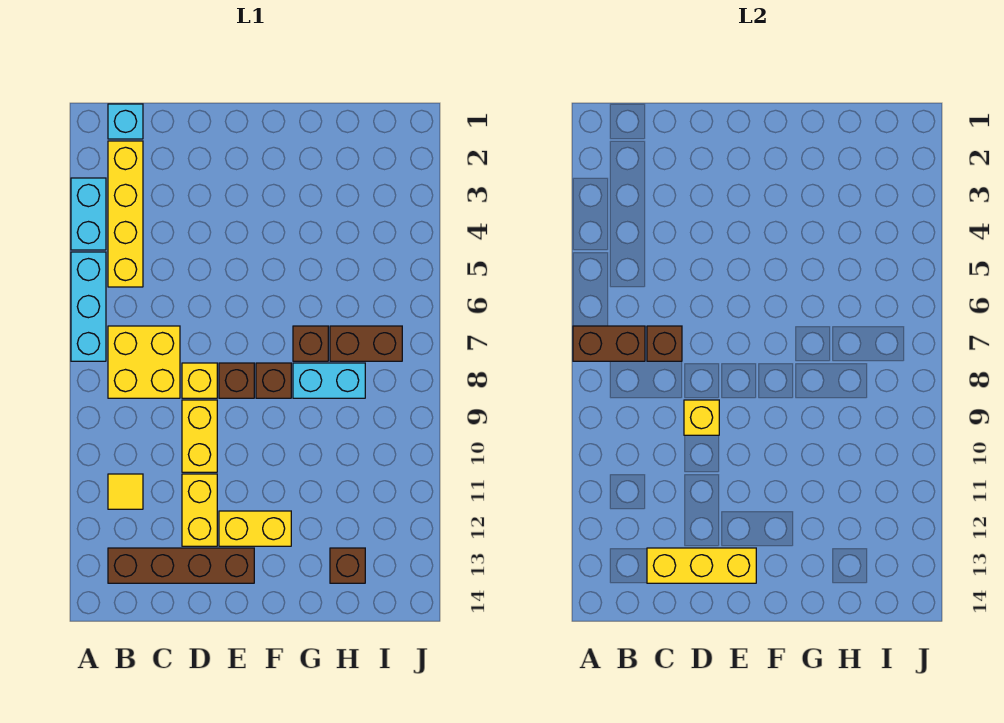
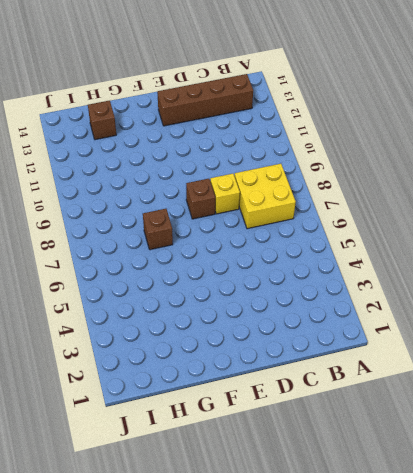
none -> cyan brick A3:A4 level 1
none -> cyan brick A5:A7 level 1
none -> cyan brick B1 level 1

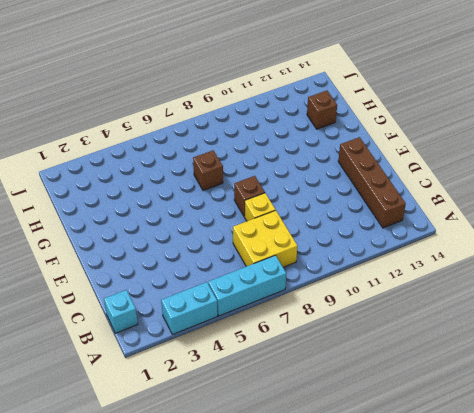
none -> yellow brick B2:B5 level 1
none -> yellow tile B11 level 1
none -> yellow brick D9:D10 level 1

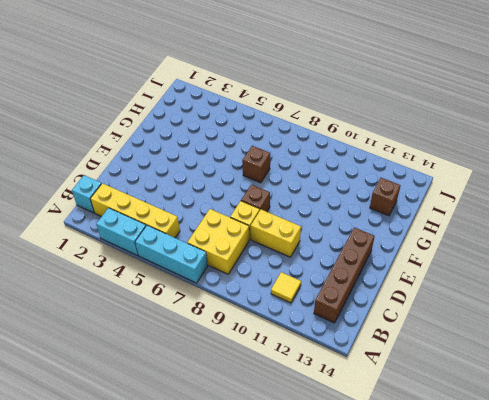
none -> yellow brick D11:D12 level 1
none -> yellow brick E12:F12 level 1
none -> brown brick F8 level 1

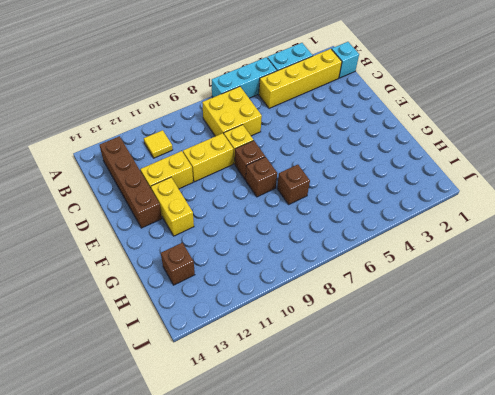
none -> cyan brick G8:H8 level 1
none -> brown brick H7:I7 level 1
none -> brown brick A7:B7 level 2

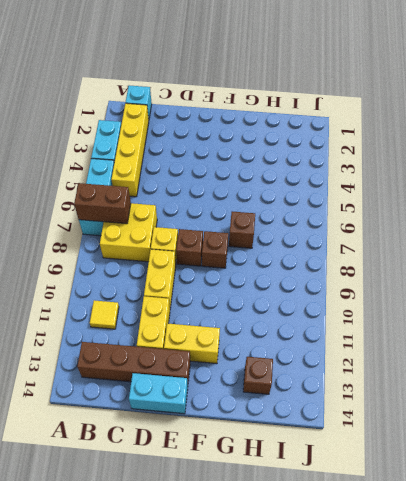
cyan brick D14:E14 level 1 -> cyan brick G8:H8 level 1
none -> brown brick H7:I7 level 1
none -> brown brick C7 level 2
none -> yellow brick C13:E13 level 2

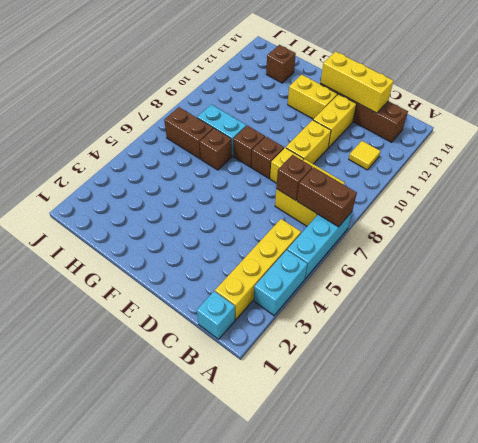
none -> yellow brick D9 level 2

